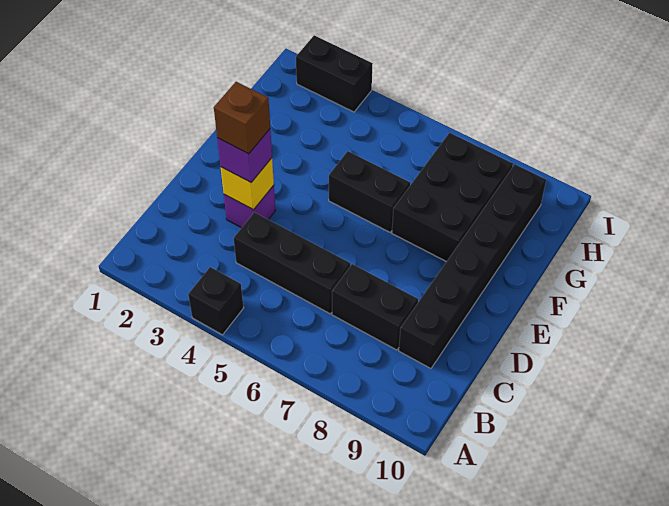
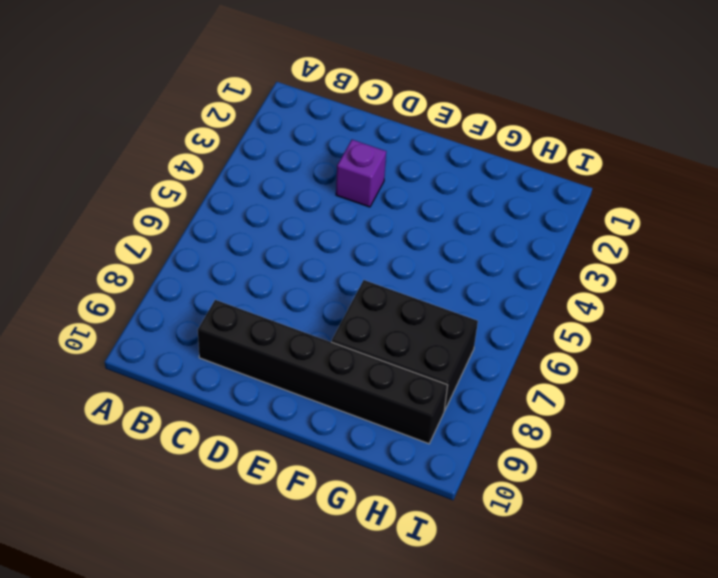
none -> black brick A4 level 1
none -> black brick C4:C6 level 1

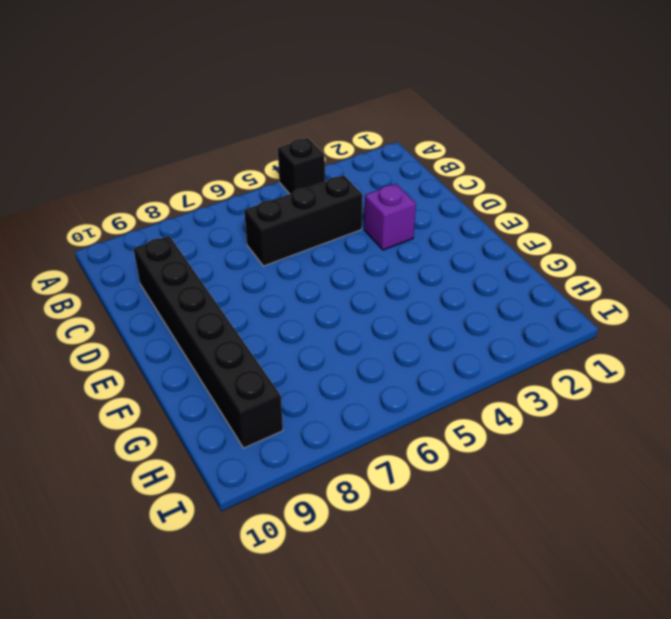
none -> black brick C7:C8 level 1
none -> black brick F5:F6 level 1

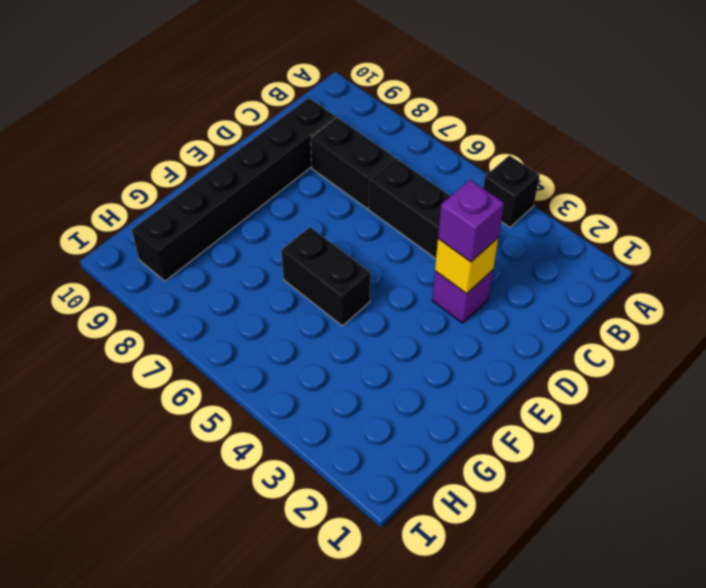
none -> black brick F7:H8 level 1
none -> black brick I2:I3 level 1

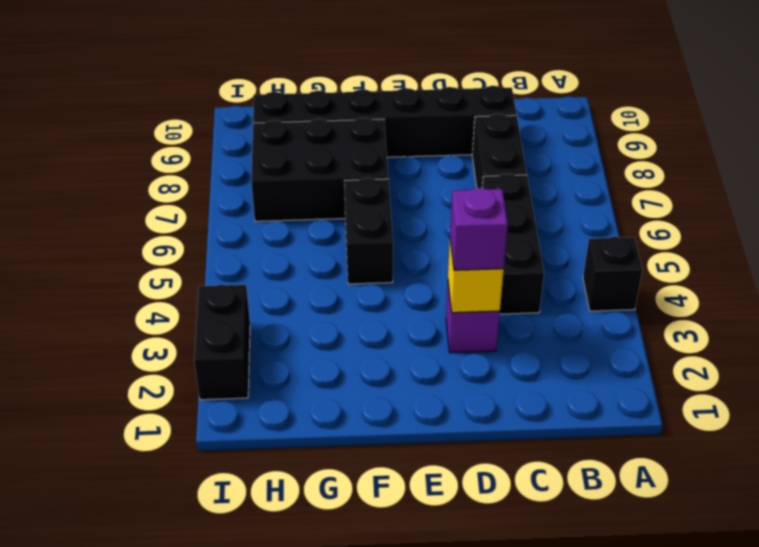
none -> brown brick D3 level 4

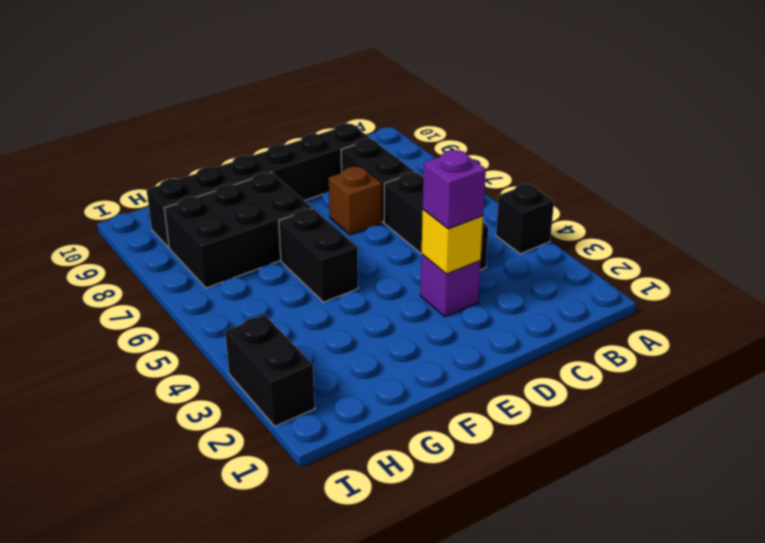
brown brick D7 level 1 -> brown brick D3 level 4

